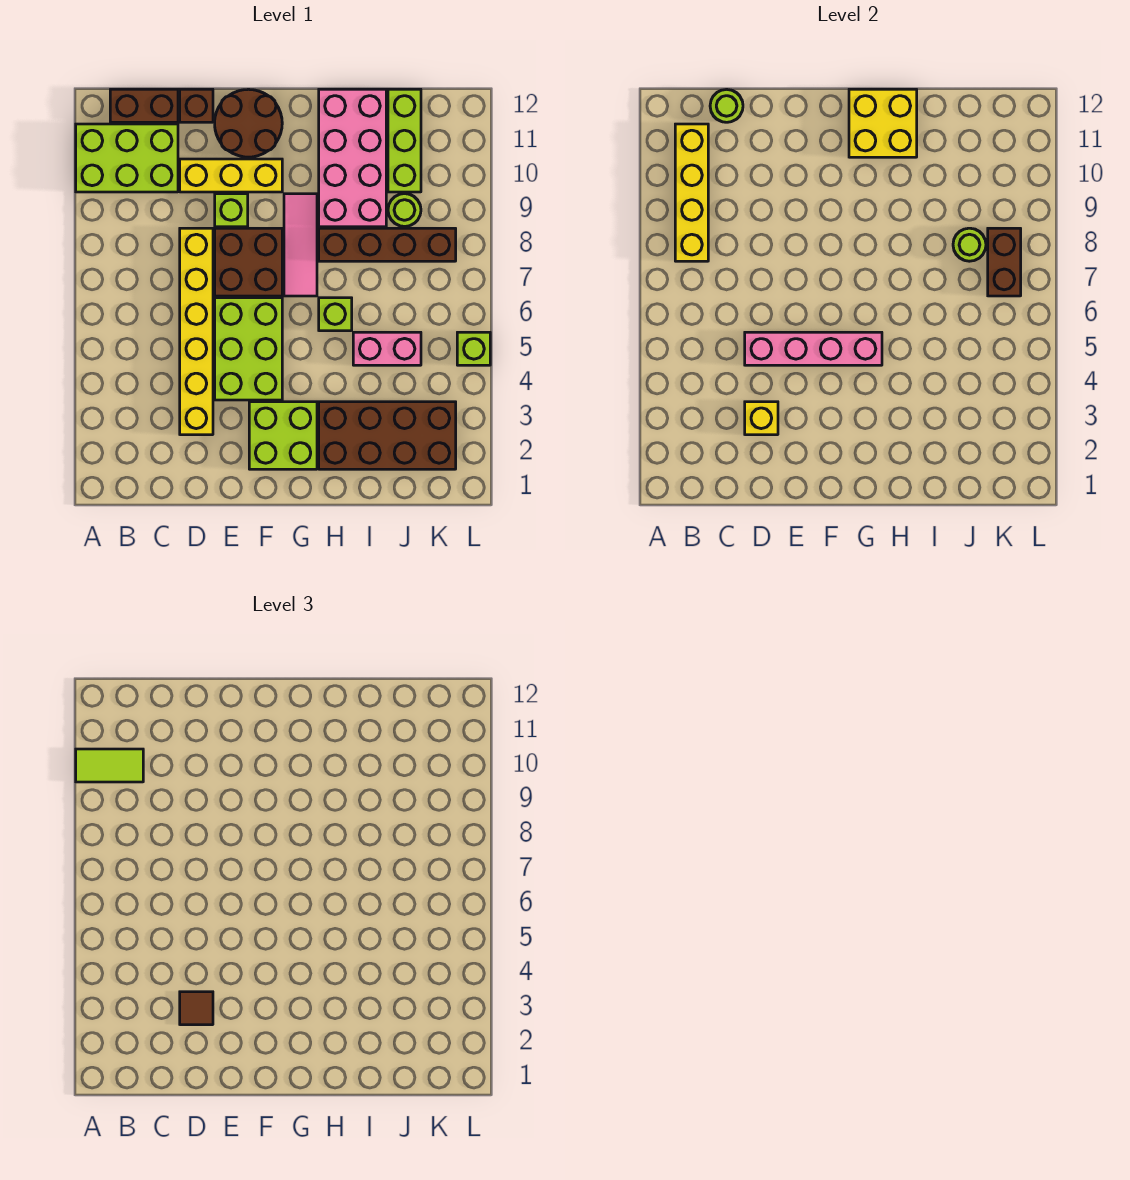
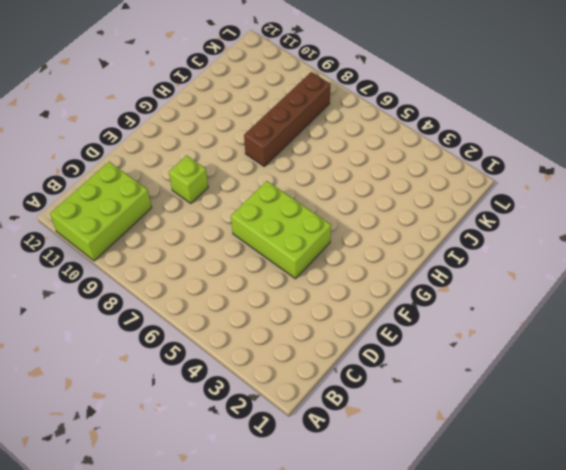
none -> brown brick B12:C12 level 1
none -> yellow brick D3:D8 level 1
none -> yellow brick D10:F10 level 1

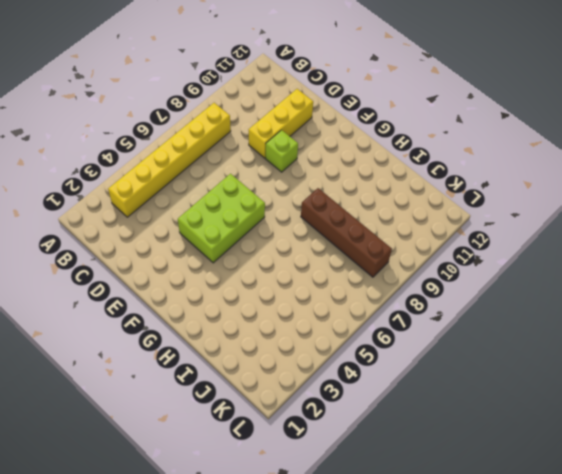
yellow brick B3:B8 level 1 -> yellow brick D3:D8 level 1
yellow brick D9:D11 level 1 -> yellow brick D10:F10 level 1
none -> lime brick A10:C11 level 1
none -> brown brick B12:C12 level 1
none -> brown brick D12 level 1

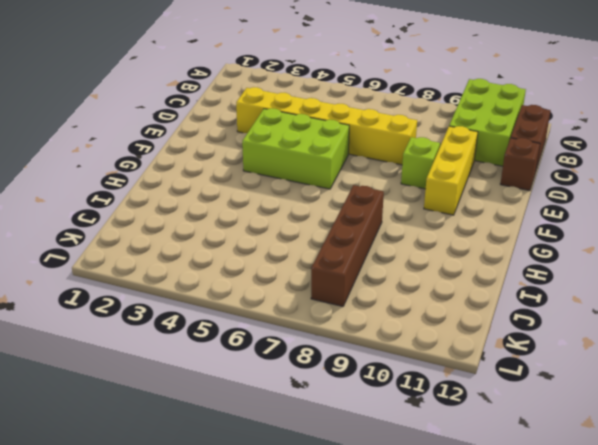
none -> brown brick E7:F8 level 1
none -> brown round brick E11:F12 level 1
none -> lime brick F2:G3 level 1

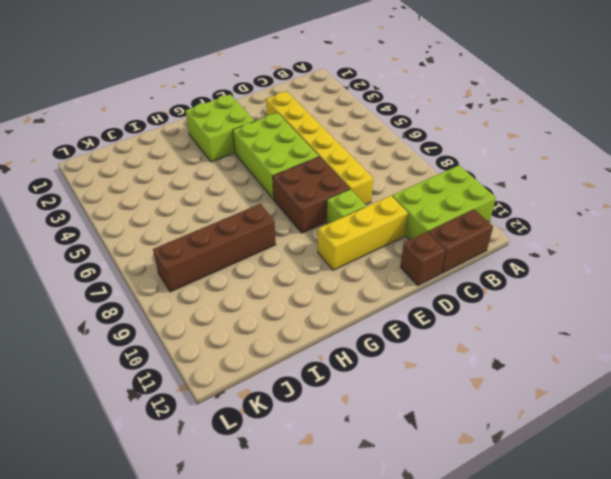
none -> brown round brick E11:F12 level 1
none -> pink tile G7:G9 level 1
none -> brown brick H2:K3 level 1

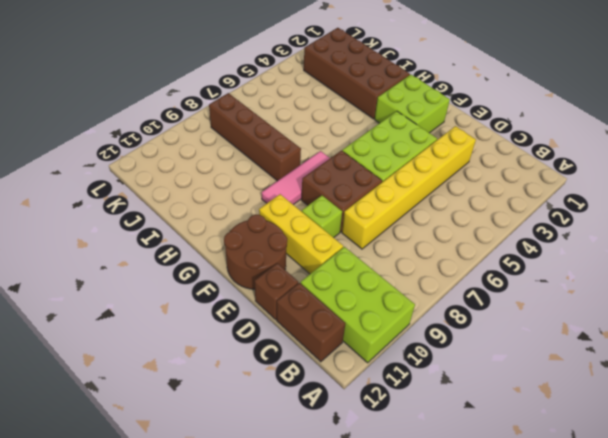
none -> lime brick H6 level 1
none -> pink brick H9:I12 level 1
none -> pink brick I5:J5 level 1

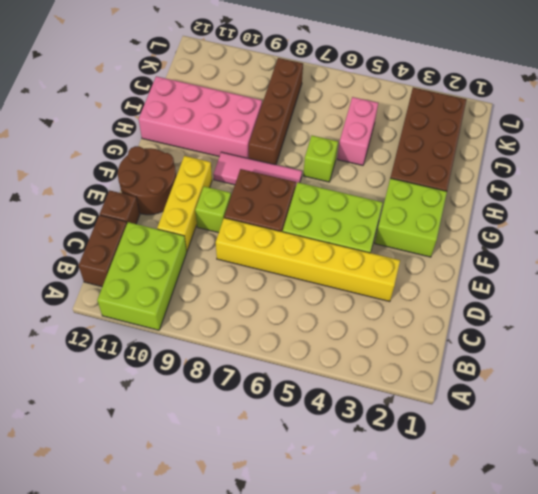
none -> lime round brick J9 level 1
none -> lime brick J10:J12 level 1
none -> lime brick L5 level 1

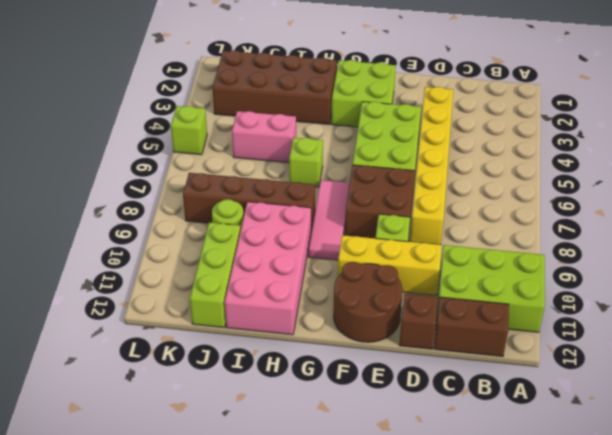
none -> yellow brick B8:B11 level 2
none -> lime round brick C12 level 2
none -> yellow brick D3 level 2

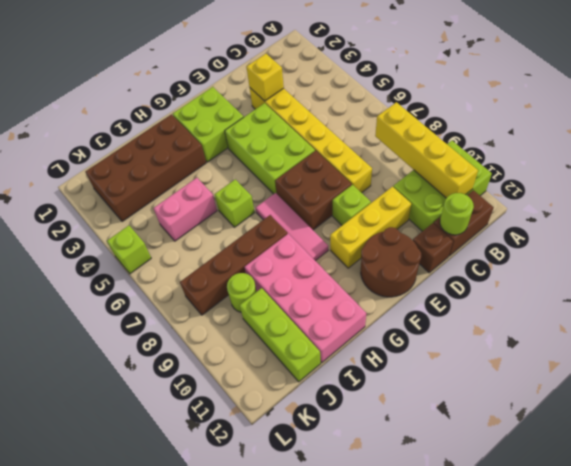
none -> pink brick D5:G5 level 2
none -> yellow brick G11:H12 level 2
none -> lime round brick J8 level 2

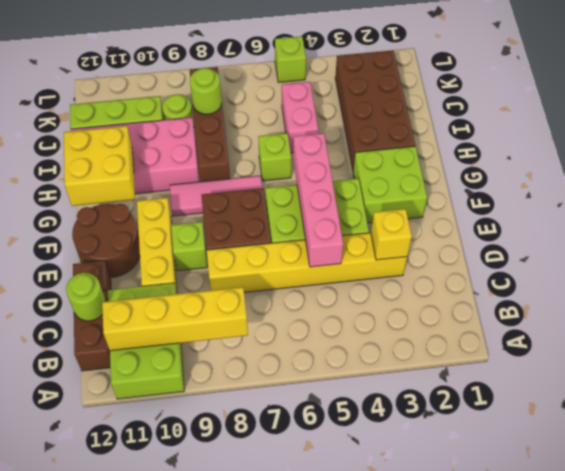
none -> brown brick K7:K8 level 2
none -> lime tile A10:B10 level 3
none -> brown tile D3 level 3

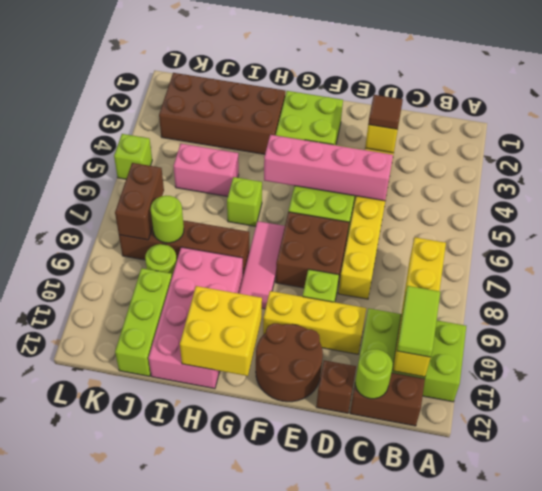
lime tile B10:B11 level 3 -> lime tile A10:B10 level 3

